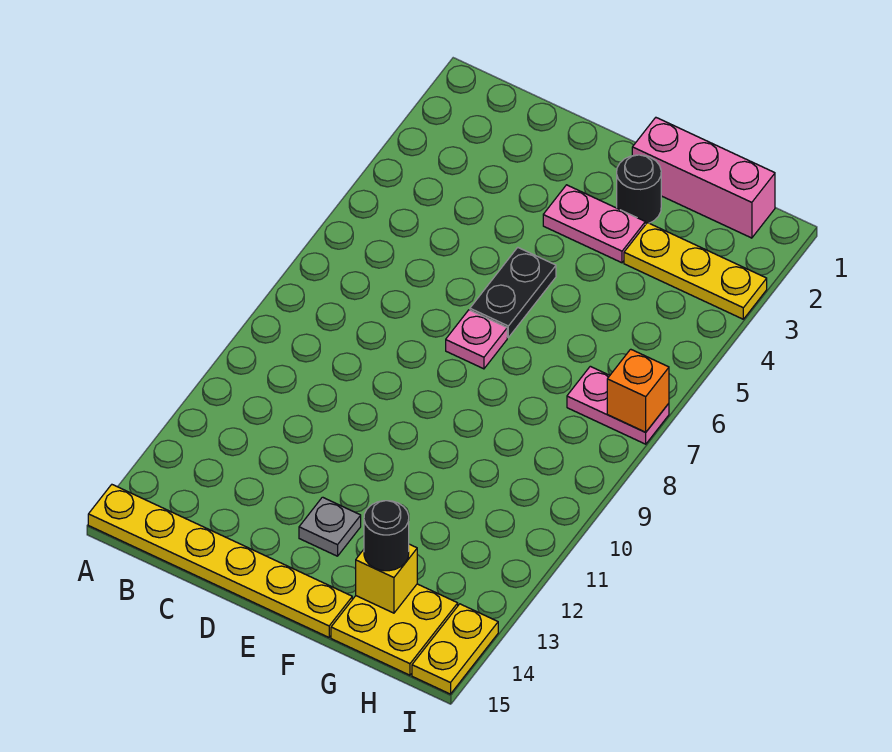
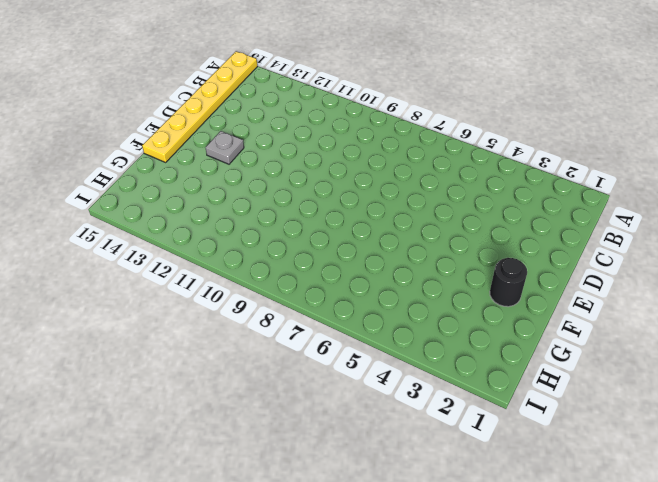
none -> pink plate E3:F3 level 1
none -> black plate E5:E6 level 1
none -> pink plate E7 level 1

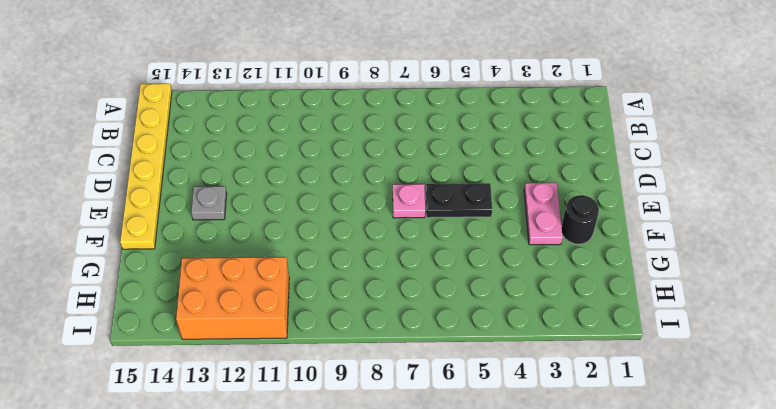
orange brick H11:I13 level 1 -> none
none -> pink brick F1:H1 level 1
none -> yellow plate G3:I3 level 1
none -> yellow plate G14:H15 level 1

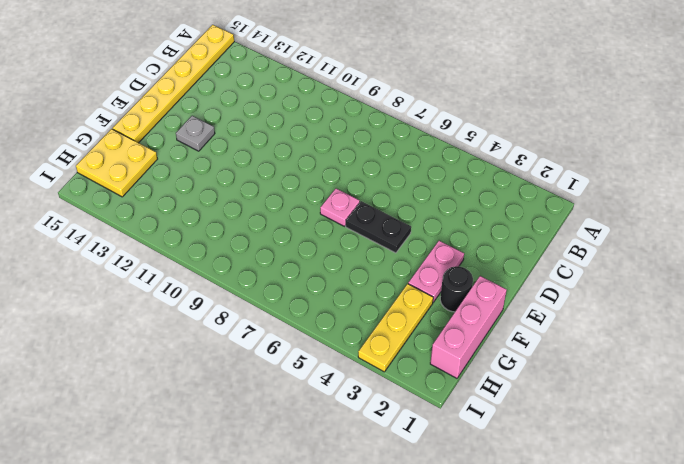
none -> pink plate H7:I7 level 1
none -> yellow plate I14:I15 level 1
none -> yellow brick G14 level 2

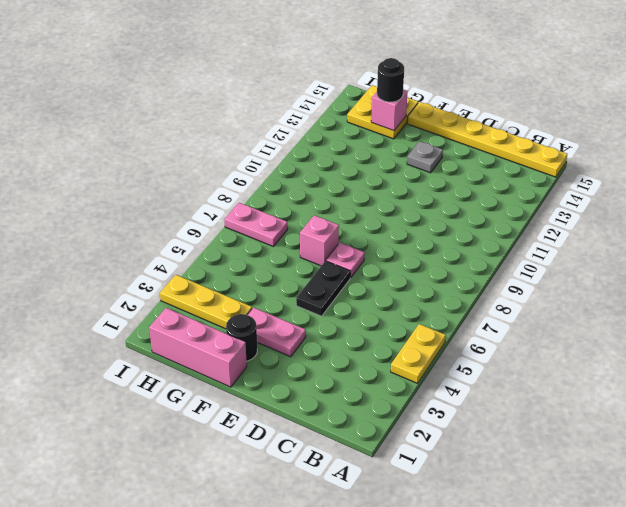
yellow plate A4:A5 level 1 -> yellow plate I14:I15 level 1
pink brick F7 level 1 -> none
pink brick G14 level 2 -> yellow brick G14 level 2
none -> orange brick I7 level 2

